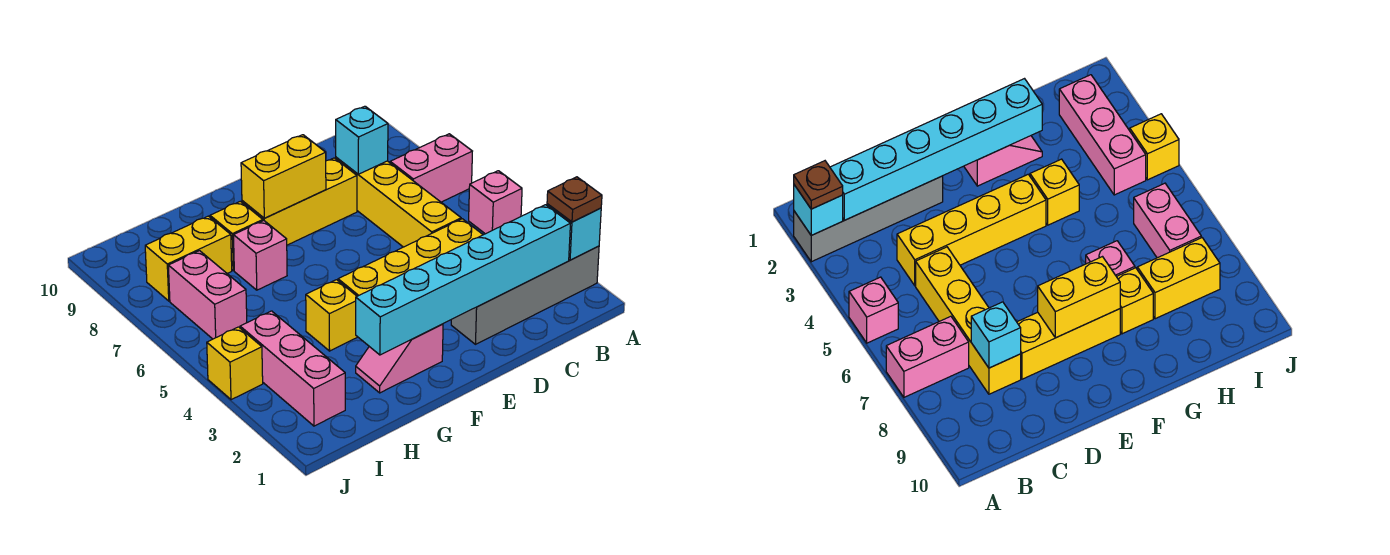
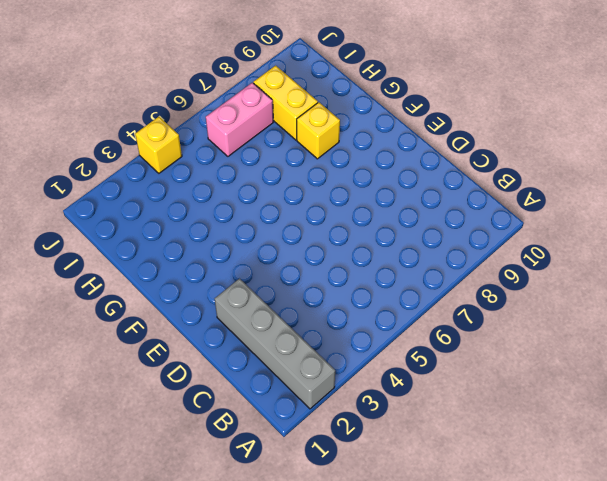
none -> pink brick A5 level 1
none -> pink brick A7:B7 level 1
none -> yellow brick C4:F4 level 1

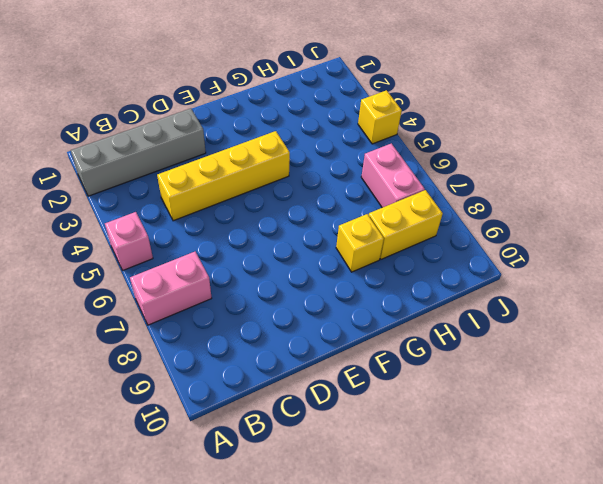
none -> yellow brick C5:C8 level 1
none -> yellow brick D8:F8 level 1
none -> pink slope F2:G2 level 1 top F

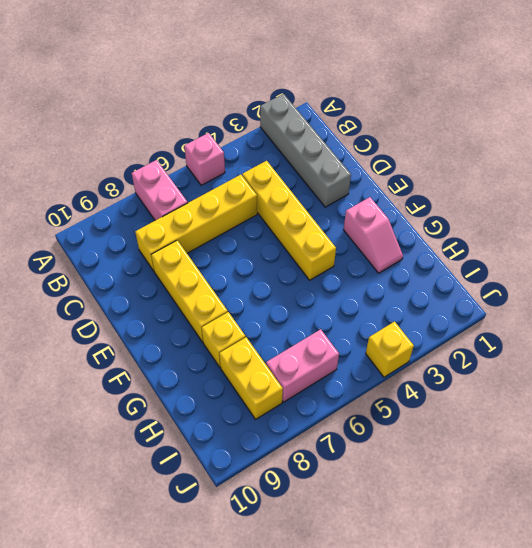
none -> yellow brick G4 level 1
none -> pink brick G7 level 1
none -> pink brick I2:I4 level 1

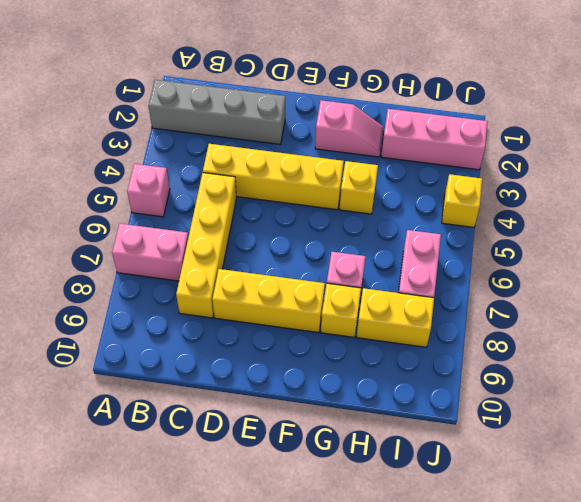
pink brick H2:J2 level 1 -> pink brick I2:I4 level 1
none -> cyan brick A2 level 2
none -> cyan brick B2:G2 level 2
none -> cyan brick C8 level 2

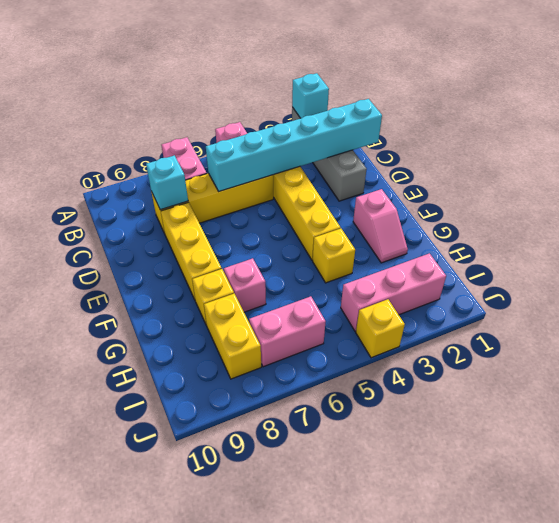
cyan brick C1:C6 level 2 -> cyan brick B2:G2 level 2
none -> yellow brick E8:F8 level 2
none -> brown plate A2 level 3

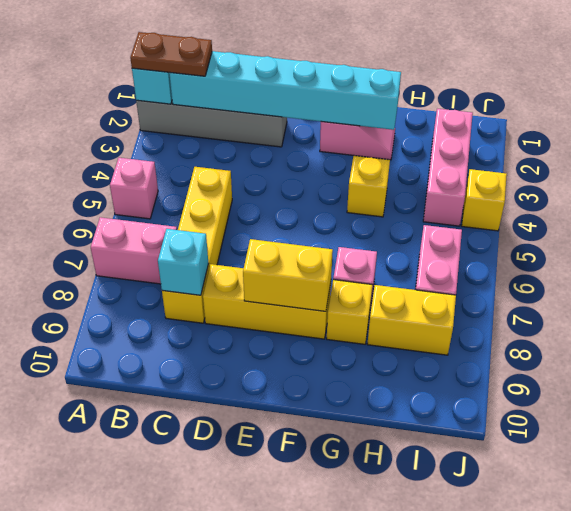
brown plate A2:B2 level 3 -> brown plate A2 level 3
none -> yellow brick C4:F4 level 1

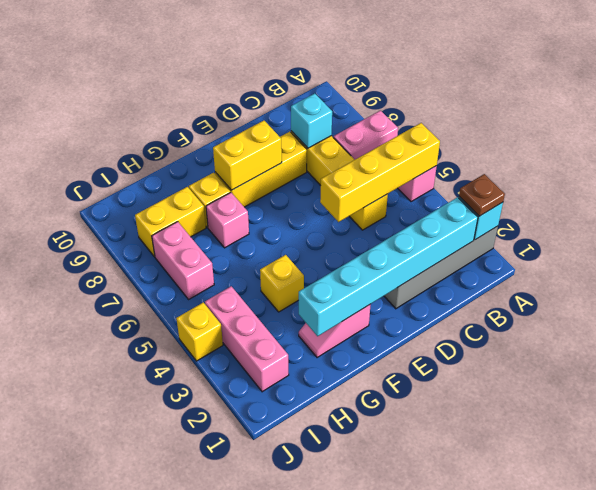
yellow brick A5:D5 level 2 -> yellow brick C4:F4 level 1

